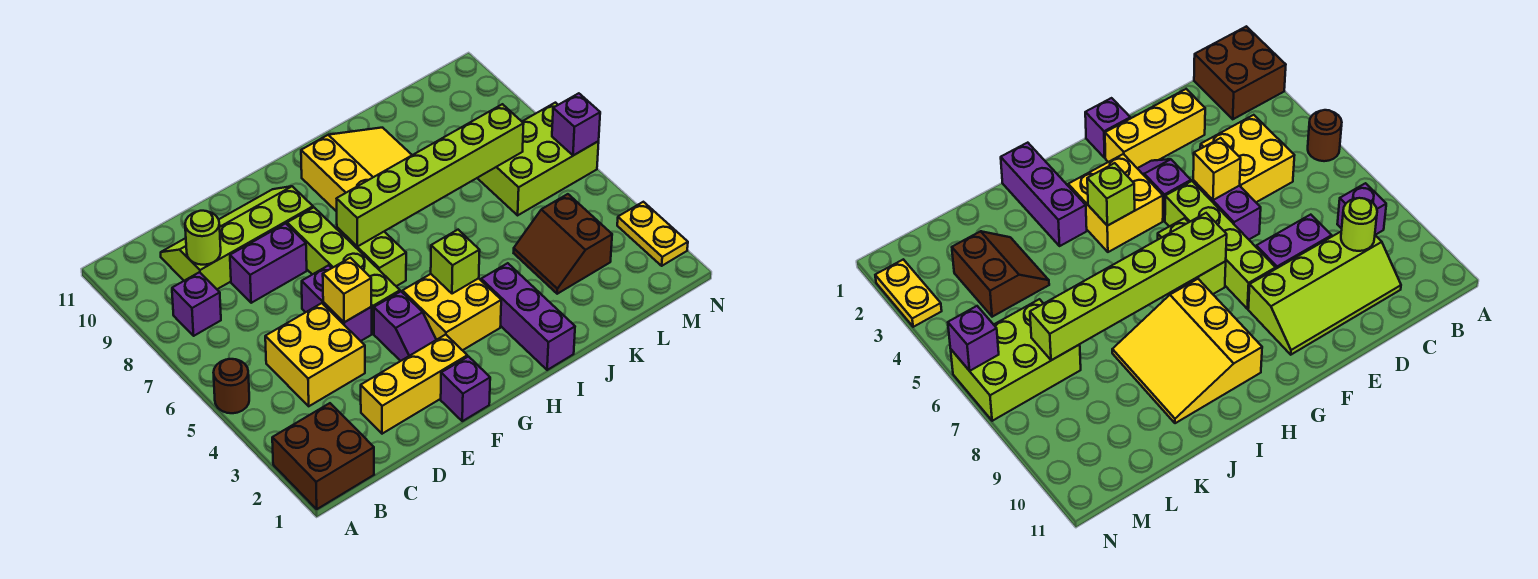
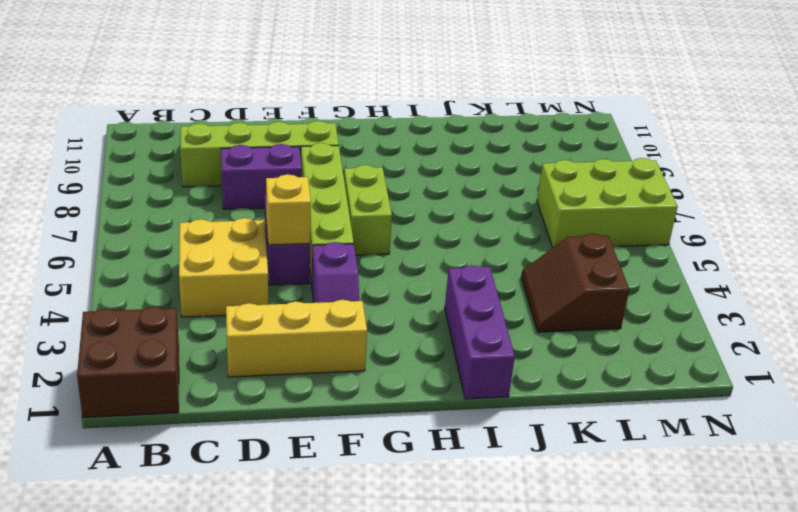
none -> brown round brick A5 level 1
none -> purple brick B8 level 1
none -> purple brick F1 level 1

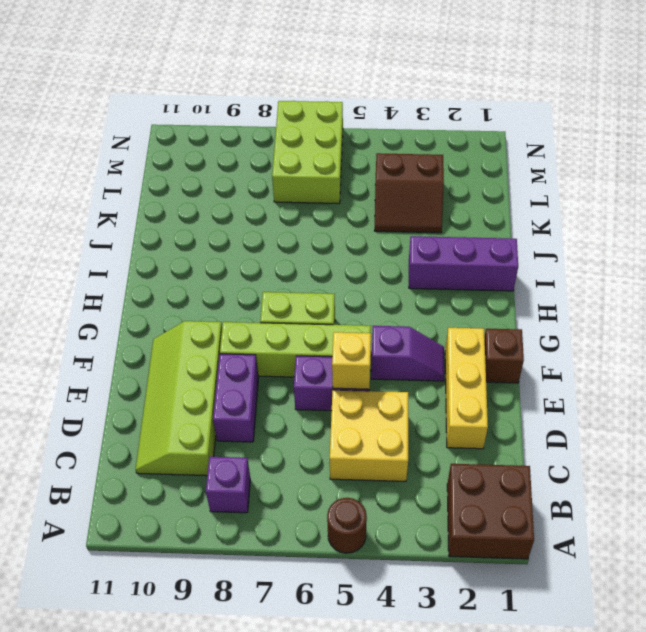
brown brick F1 level 1 -> purple brick F1 level 1
none -> yellow brick G3:H4 level 1
none -> yellow slope H8:J10 level 1 top H
none -> yellow plate N2:N3 level 1

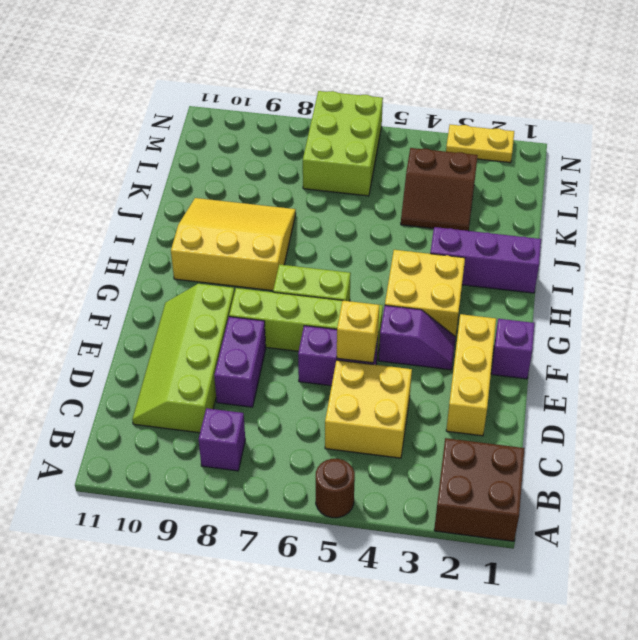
none -> lime round brick C9 level 2
none -> lime brick G7:L7 level 2
none -> lime brick H4 level 2

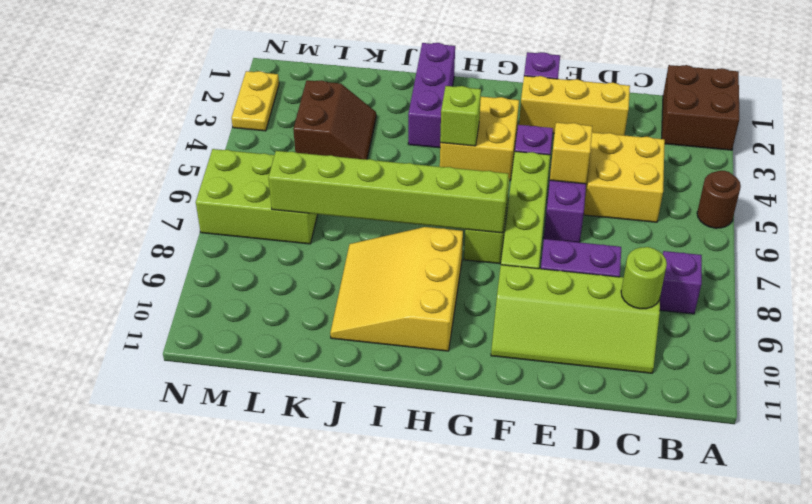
none -> purple brick N6 level 2

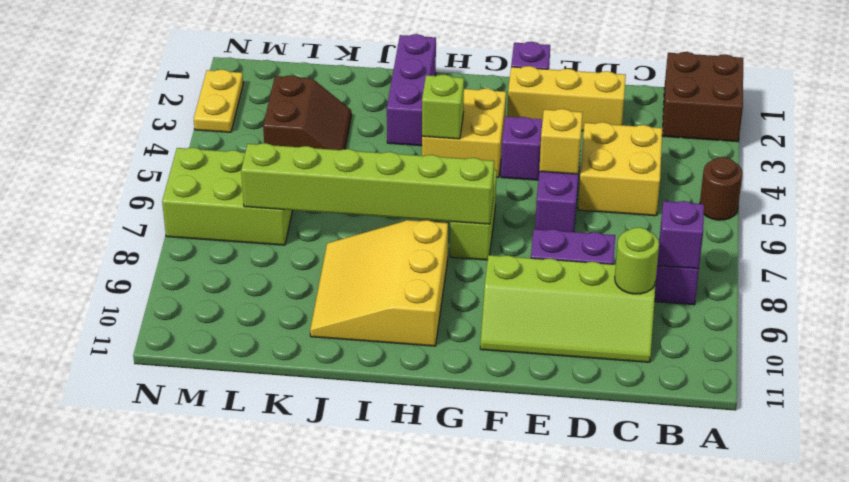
purple brick B8 level 2 -> purple brick N6 level 2
none -> lime brick F5:F8 level 1

